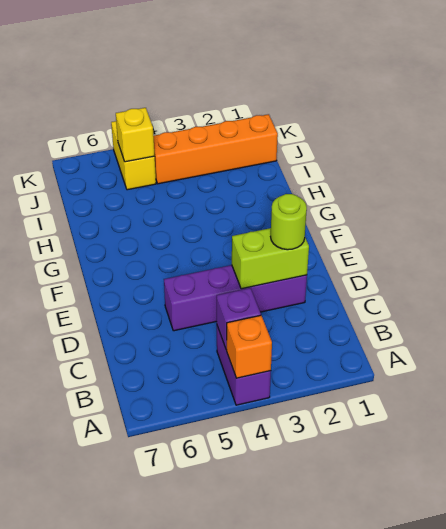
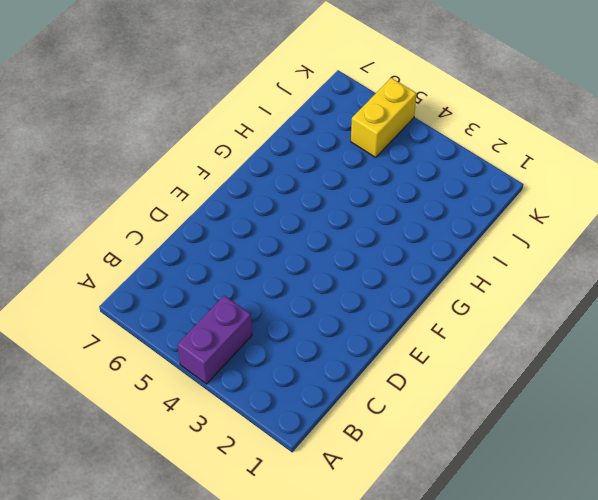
none -> purple brick D2:D5 level 1
none -> orange brick J1:J4 level 1

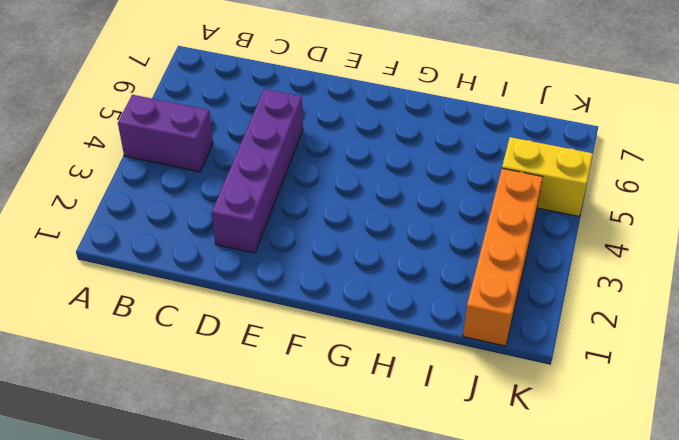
none -> orange brick A4 level 2
none -> purple brick B4 level 2

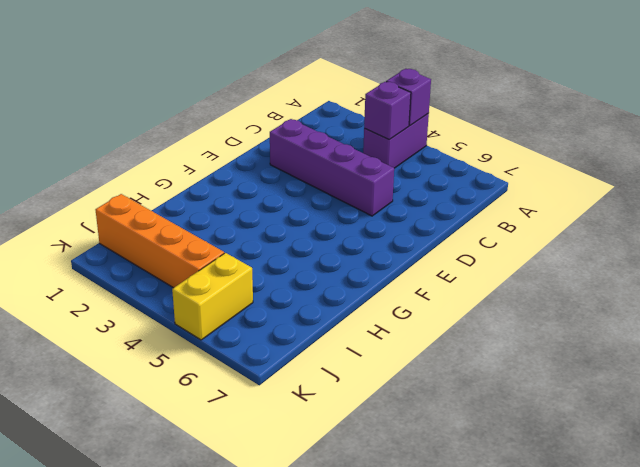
purple brick A4 level 2 -> orange brick A4 level 2
none -> lime brick D2:D3 level 2
none -> yellow brick J5 level 2

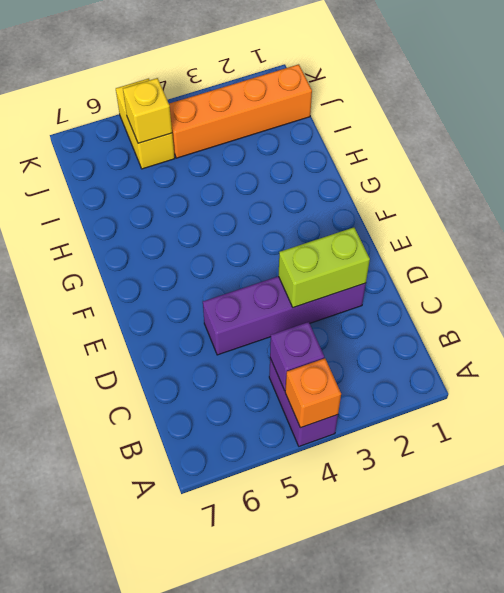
none -> lime round brick D2 level 3

